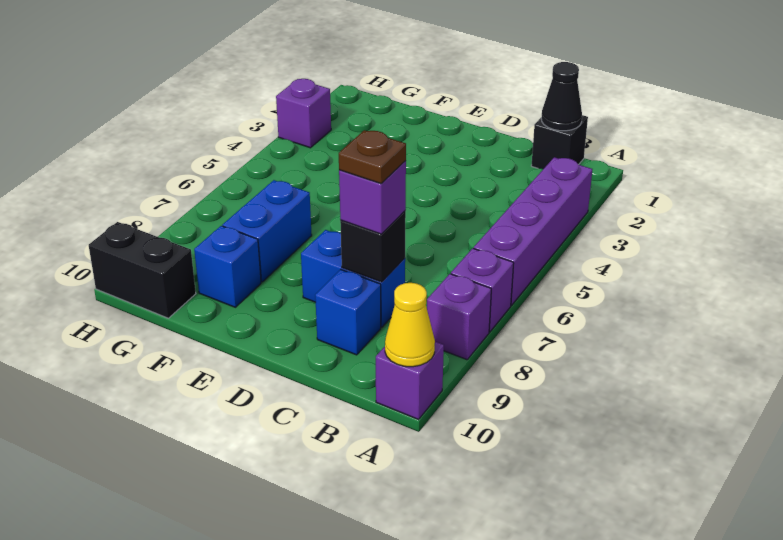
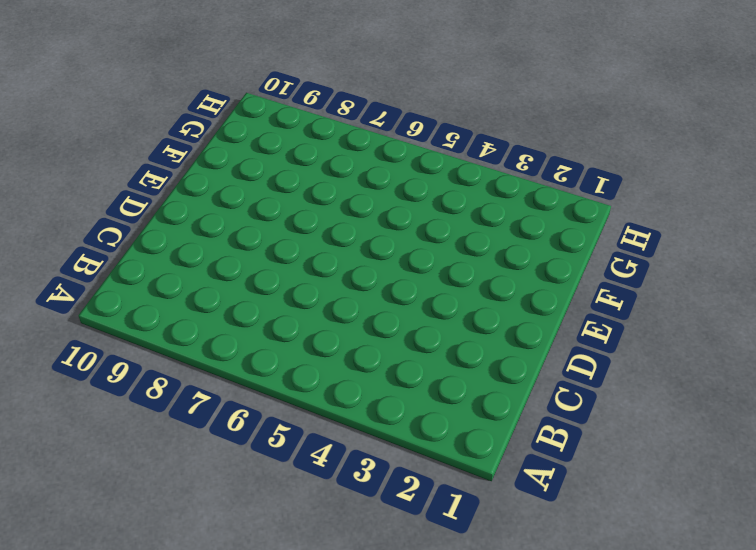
none -> purple brick A3:A6 level 1
none -> purple brick A7 level 1
none -> purple brick A8 level 1

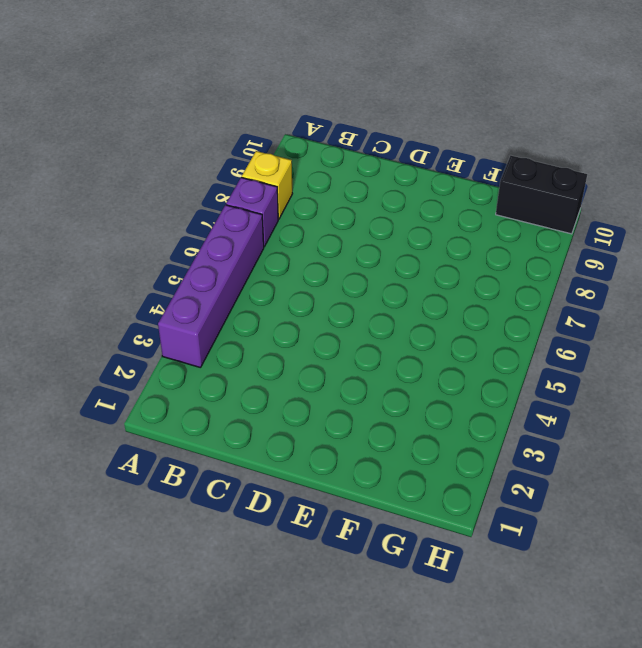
yellow brick A8 level 1 -> purple brick A8 level 1
none -> purple brick A10 level 1
none -> black brick B1 level 1
none -> blue brick C8:D8 level 1

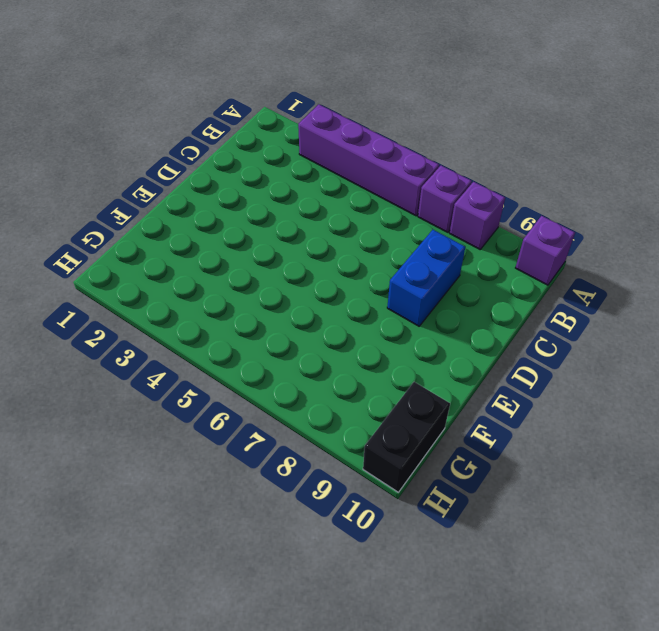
none -> black brick B1 level 1
none -> blue brick C9 level 1
none -> blue brick F7:F8 level 1

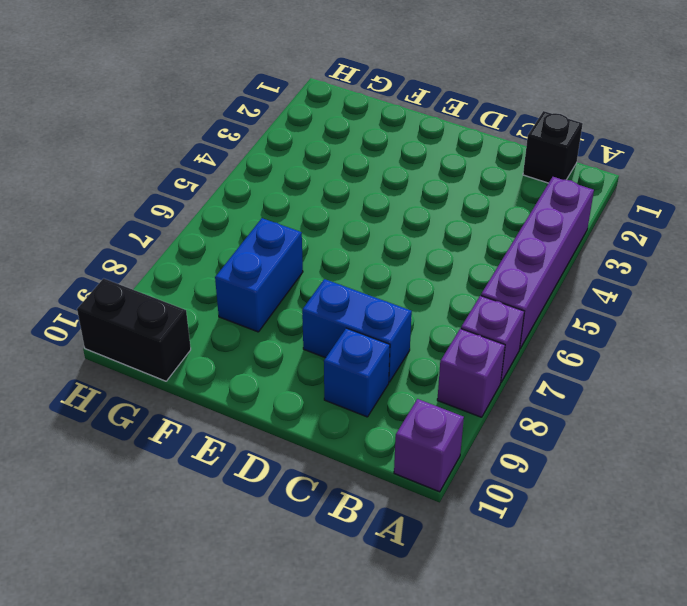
none -> blue brick F9 level 1
none -> purple brick H3 level 1
none -> yellow cone A10 level 2

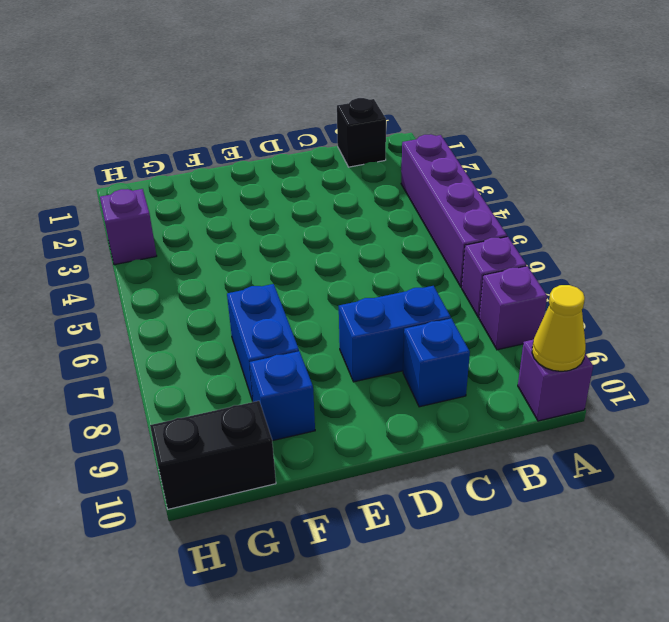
none -> black cone B1 level 2
none -> black brick C8 level 2
none -> purple brick C8 level 3

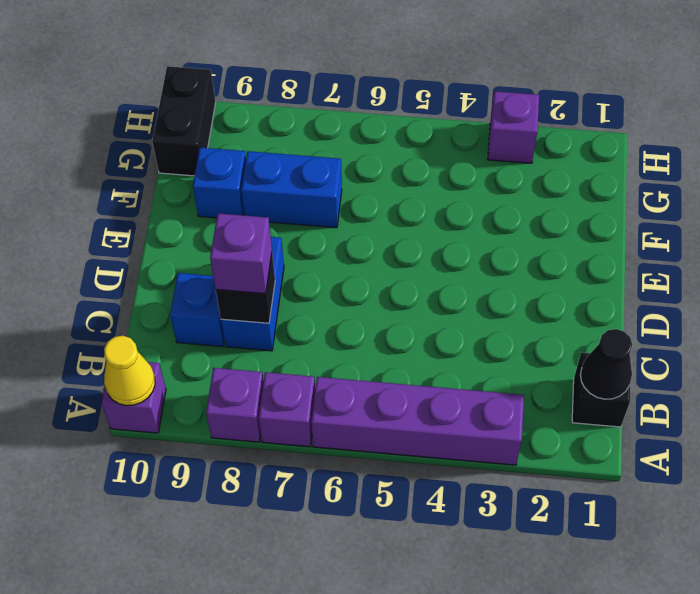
none -> brown plate C8 level 4

